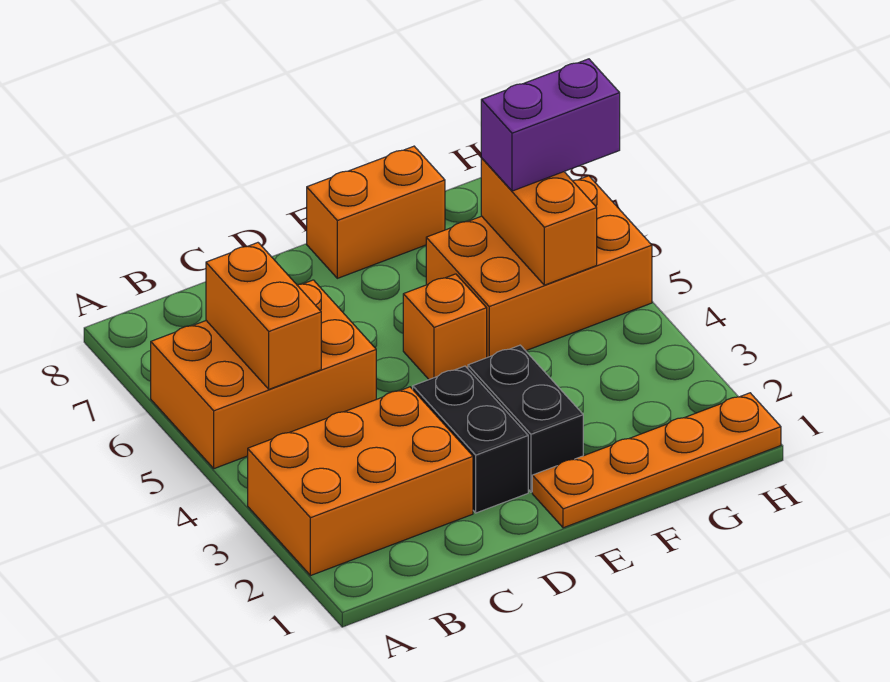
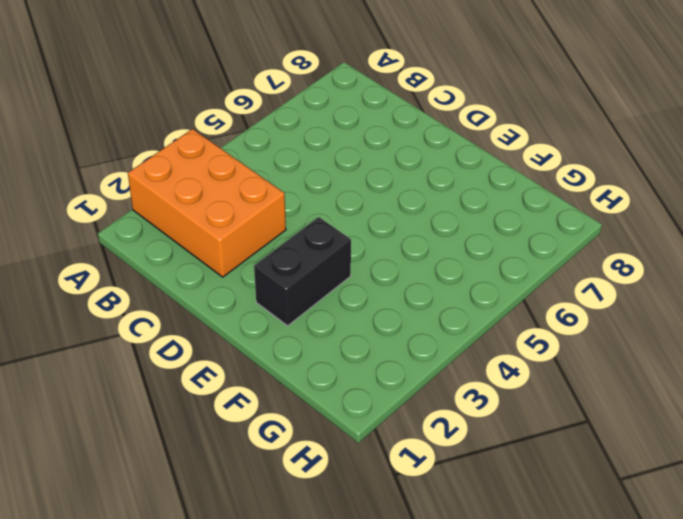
none -> orange brick A5:C6 level 1
none -> black brick D2:D3 level 1

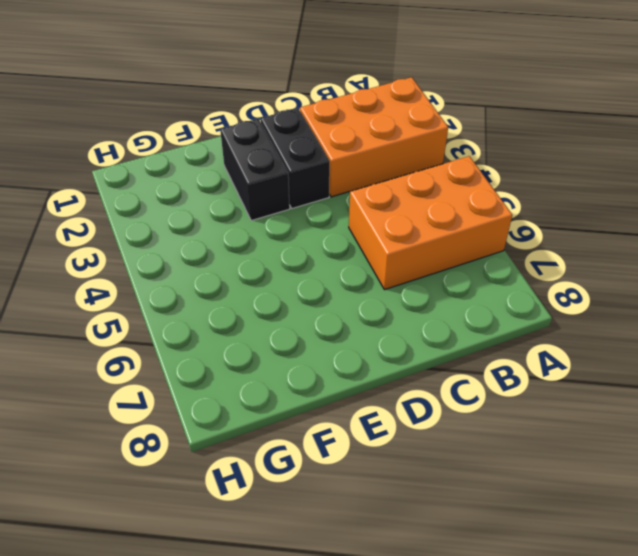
none -> orange plate E1:H1 level 1
none -> orange brick E5 level 1

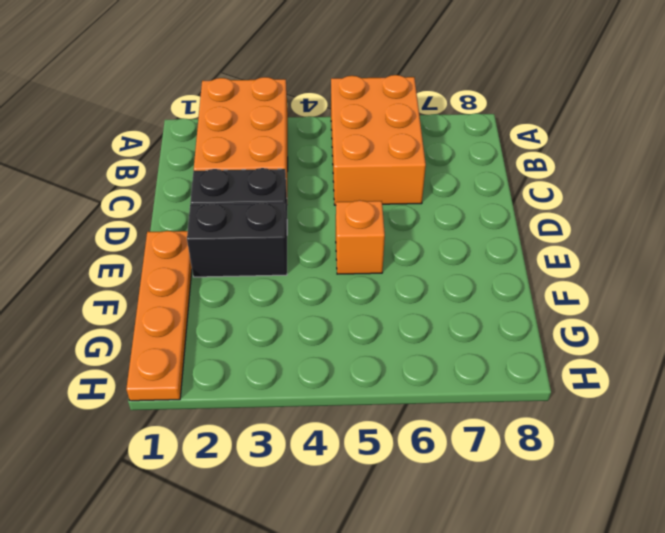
none -> orange brick E8:F8 level 1
none -> orange brick F5:H6 level 1

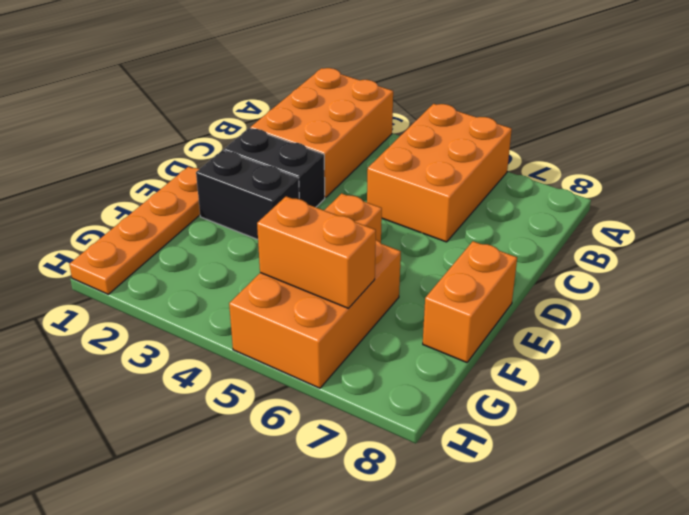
none -> orange brick B5:B6 level 2
none -> purple brick G6:H6 level 3

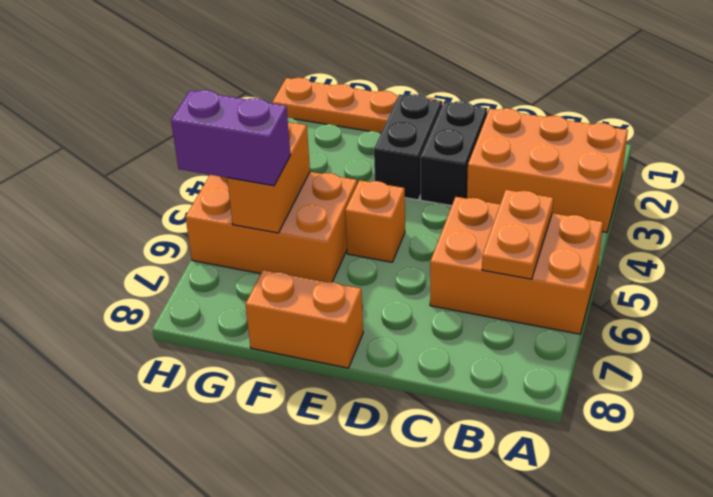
orange plate B5:B6 level 2 -> orange brick B5:B6 level 2

